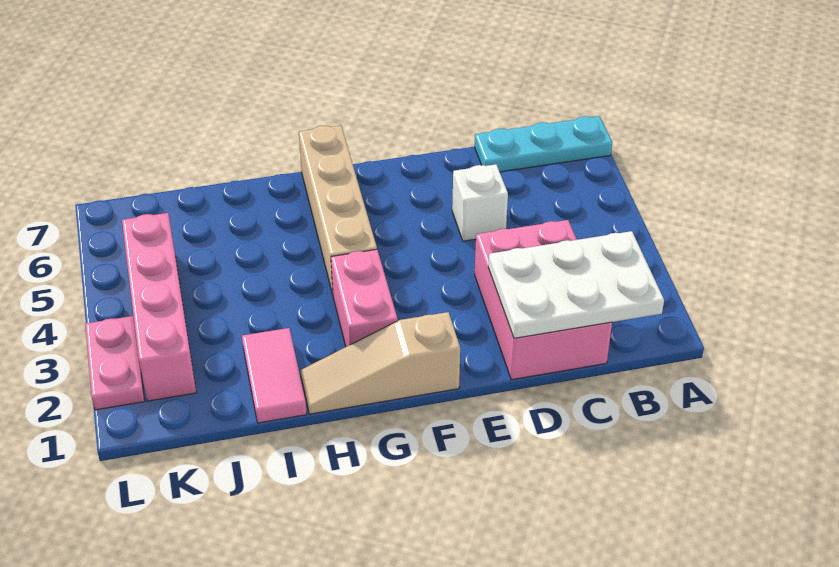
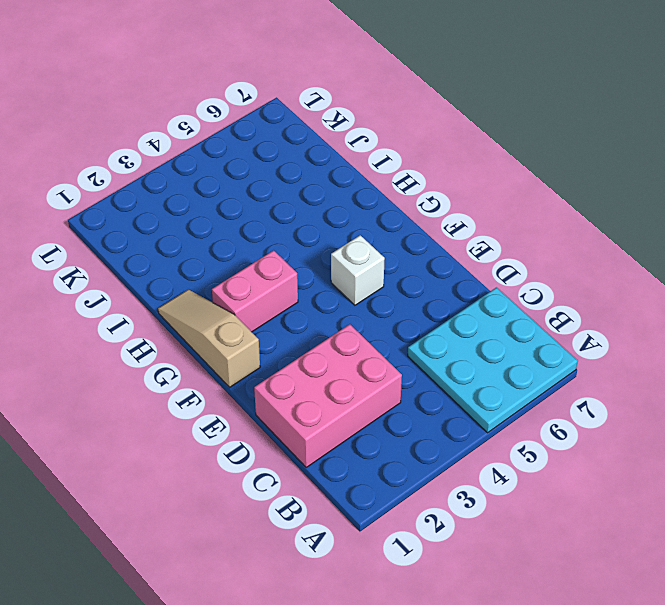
cyan plate A5:C7 level 1 -> cyan plate A7:C7 level 1
white brick F5 level 1 -> white brick D5 level 1
none -> tan brick G4:G7 level 1
none -> pink tile I1:I2 level 1

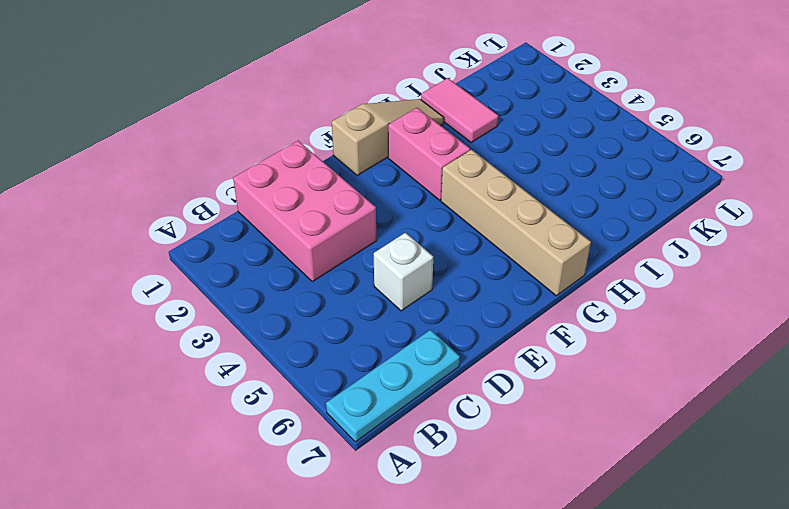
none -> pink brick K2:K5 level 1
none -> pink plate L2:L3 level 1

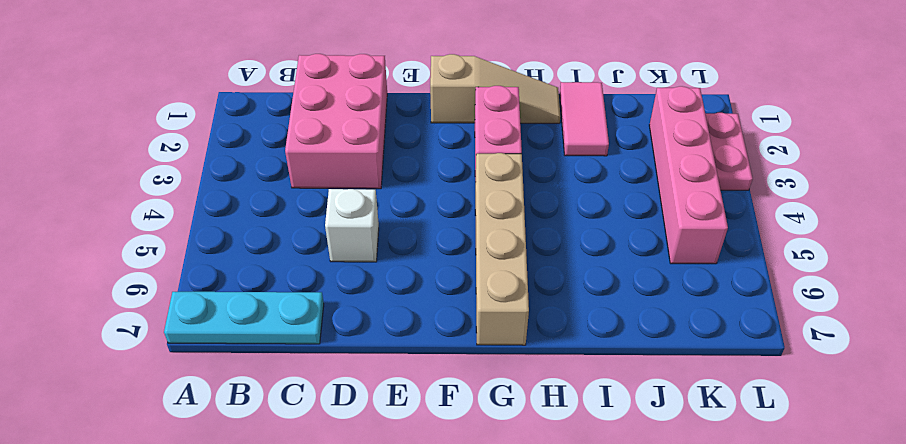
none -> white plate B1:D2 level 2

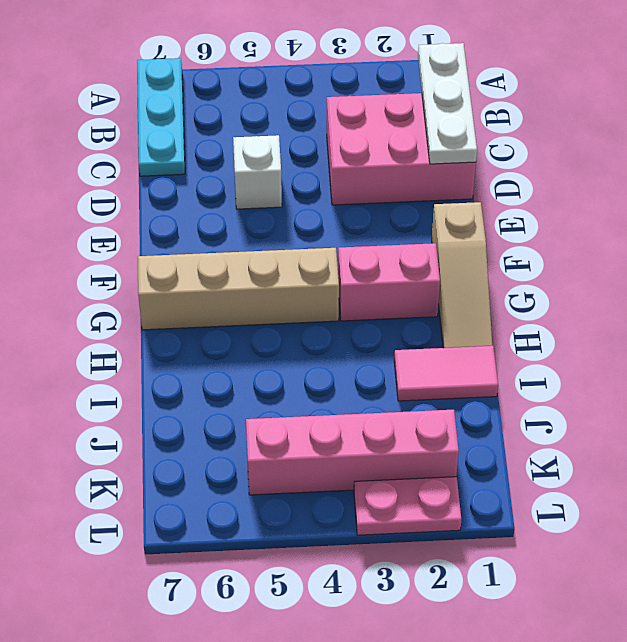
white plate B1:D1 level 2 -> white plate B1:D2 level 2

